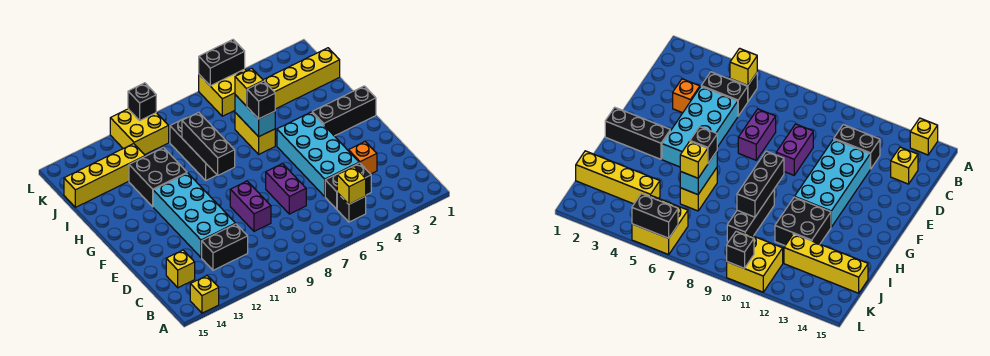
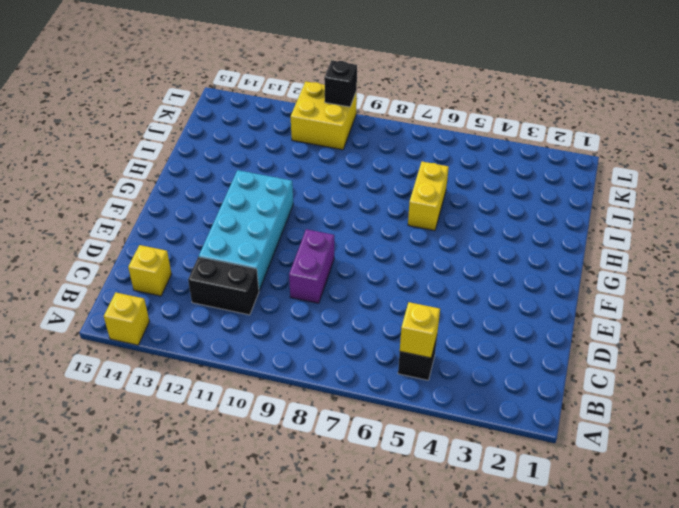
none -> black brick C4:C5 level 1
none -> orange brick D3 level 1
none -> cyan brick D4:G5 level 1

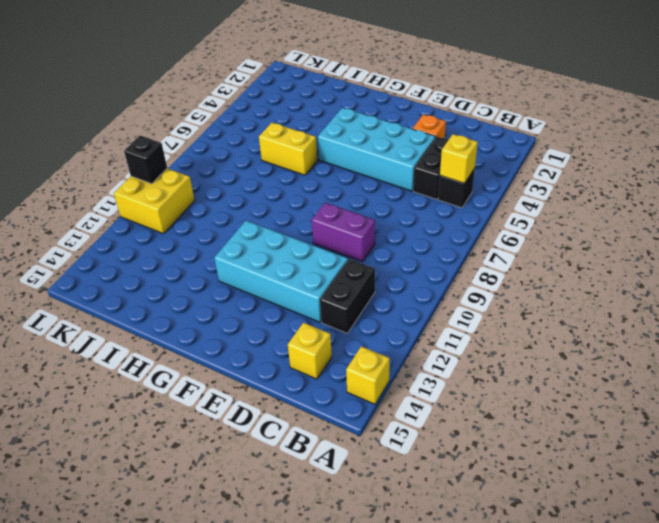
none -> purple brick D7:E7 level 1
none -> black brick G1:G3 level 1
none -> black brick H9:J9 level 1

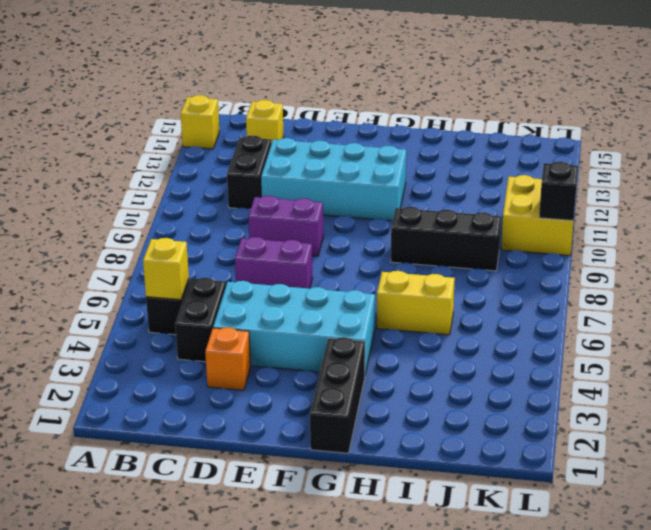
none -> black brick H11:I12 level 1
none -> yellow brick J1:J4 level 1
none -> yellow brick J12:J15 level 1

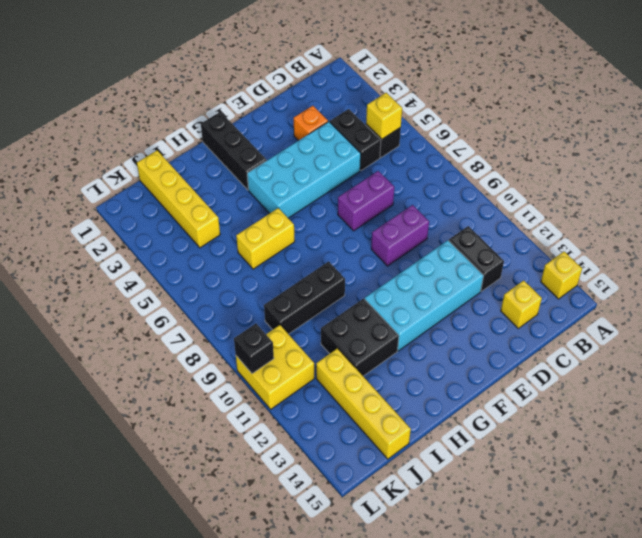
none -> yellow brick K5:L6 level 1
none -> black brick G9:I9 level 2
none -> cyan brick H6:I6 level 2

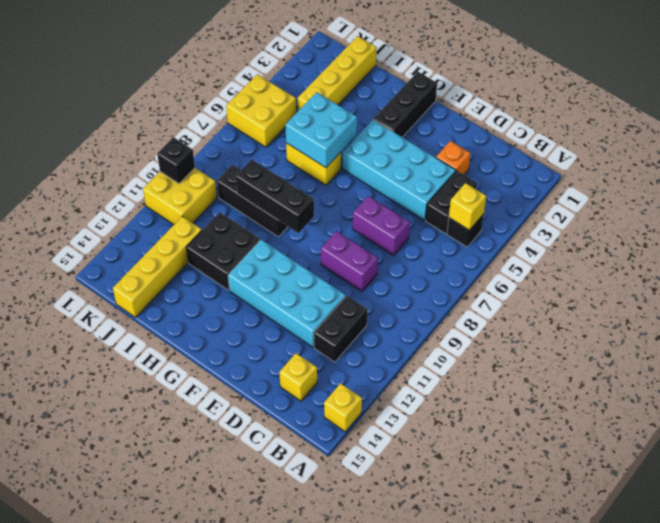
cyan brick H5:I6 level 2 -> cyan brick H6:I6 level 2
none -> black brick L5:L6 level 2
none -> black brick H6 level 3
none -> yellow brick I6 level 3

